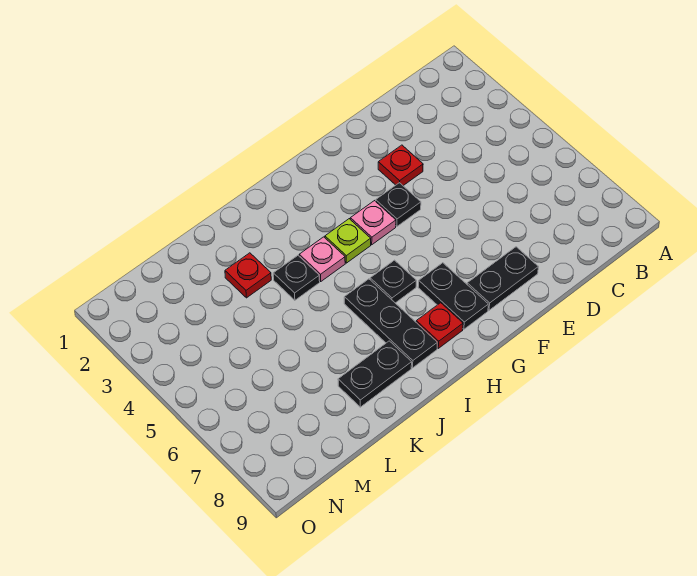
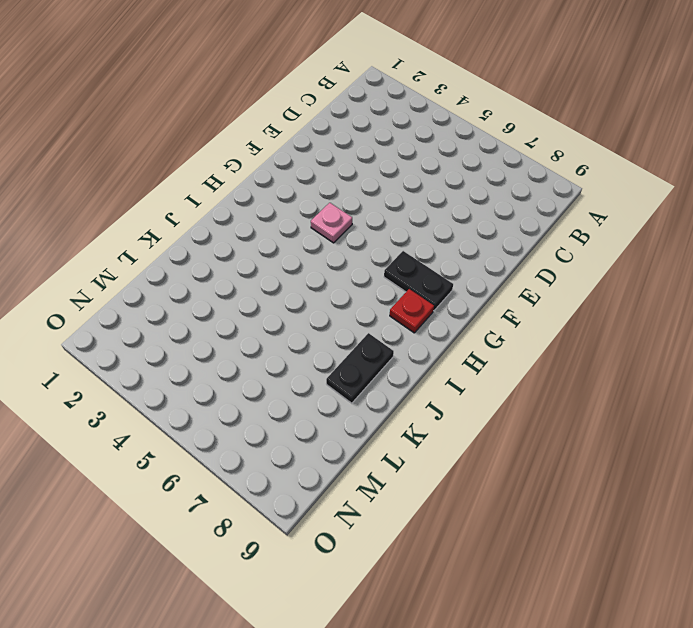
none -> red plate E3 level 1
none -> black plate E8:F8 level 1
none -> black plate F4 level 1

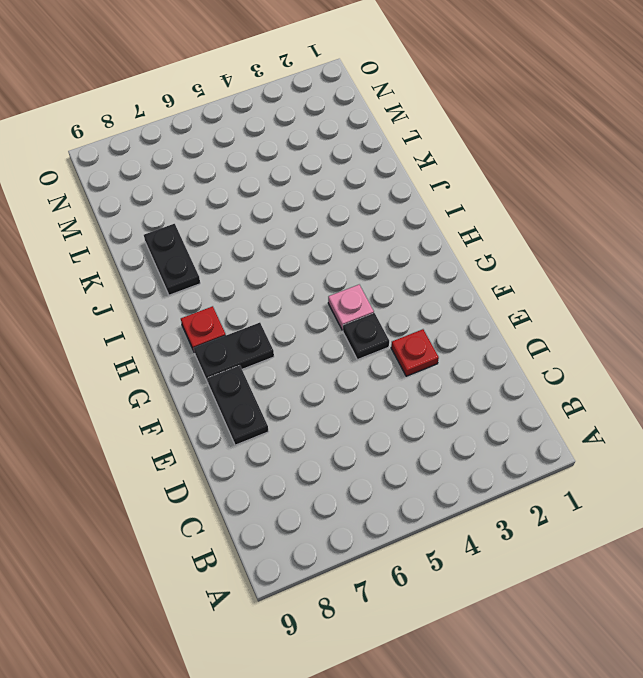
none -> lime plate H4 level 1
none -> black plate H6 level 1
none -> pink plate I4 level 1

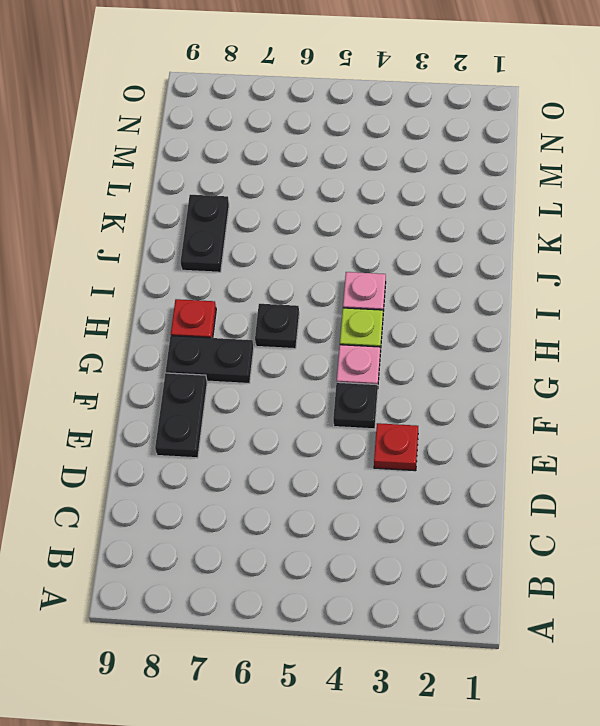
none -> black plate I6:I8 level 1
none -> black plate J4 level 1
none -> red plate K3 level 1

